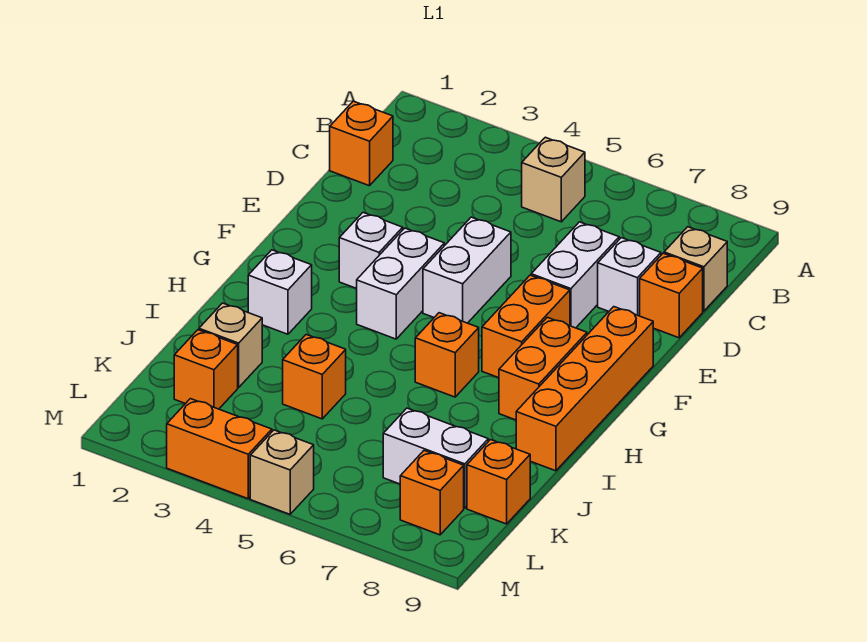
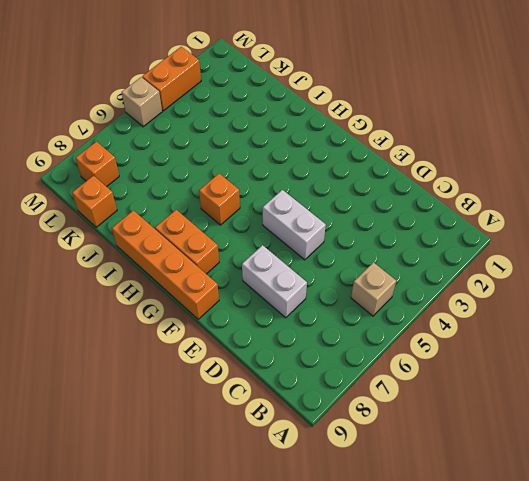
none -> orange brick C1 level 1
none -> tan brick C9 level 1
none -> white brick D8 level 1

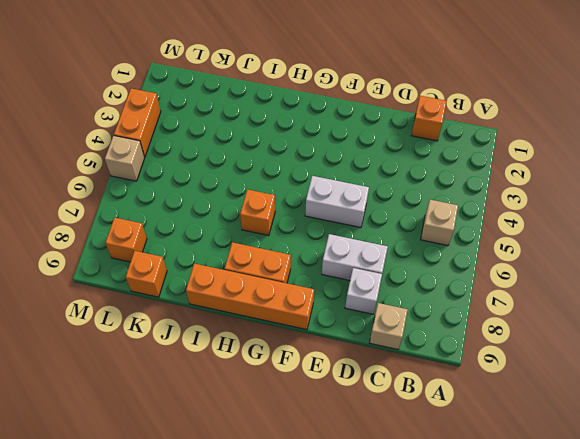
none -> orange brick D9 level 1
none -> white brick F3 level 1
none -> white brick F4:G4 level 1

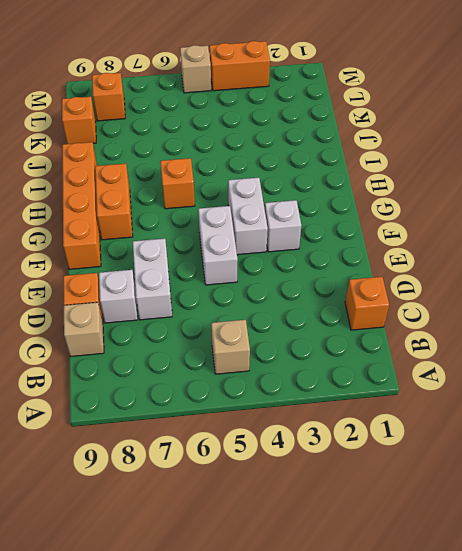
none -> orange brick F7:G7 level 1
none -> white brick H2 level 1
none -> tan brick J2 level 1

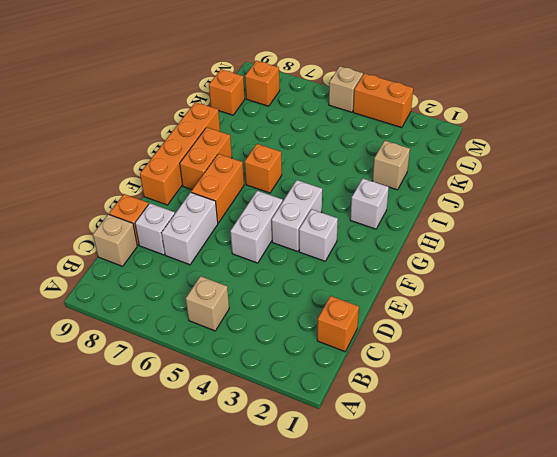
none -> orange brick J4 level 1
none -> orange brick K2 level 1
none -> white brick K7:K8 level 1

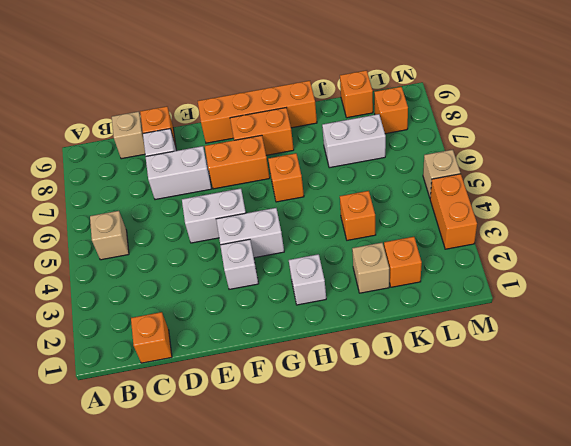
white brick J7:K7 level 1 -> white brick K7:K8 level 1

